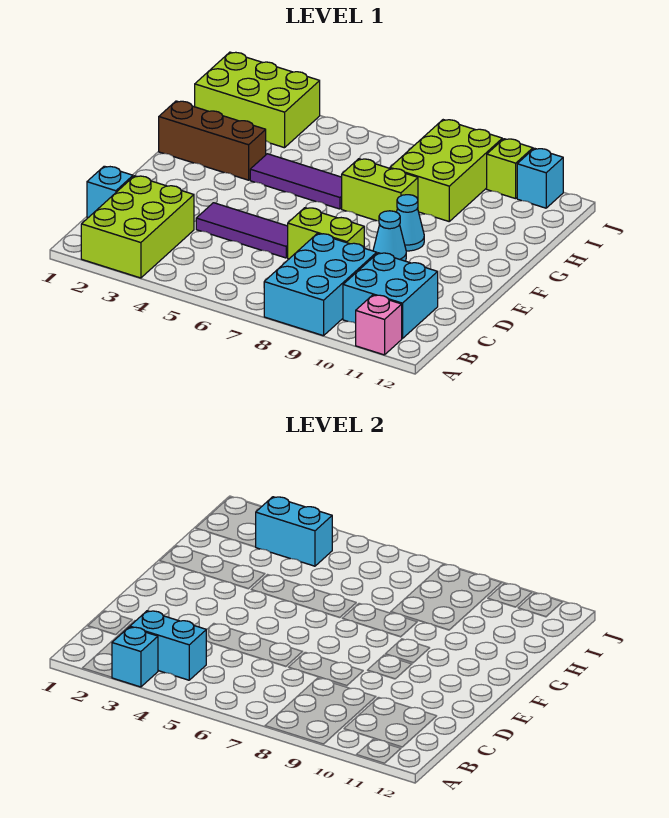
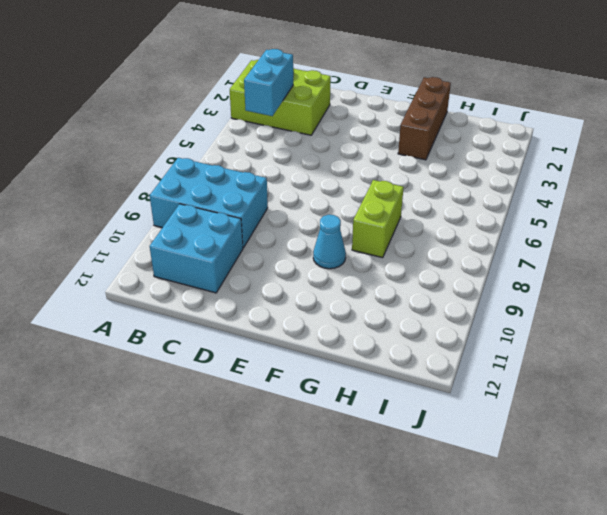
none -> pink brick A11 level 1
none -> cyan brick C1 level 1
none -> purple tile D4:D6 level 1

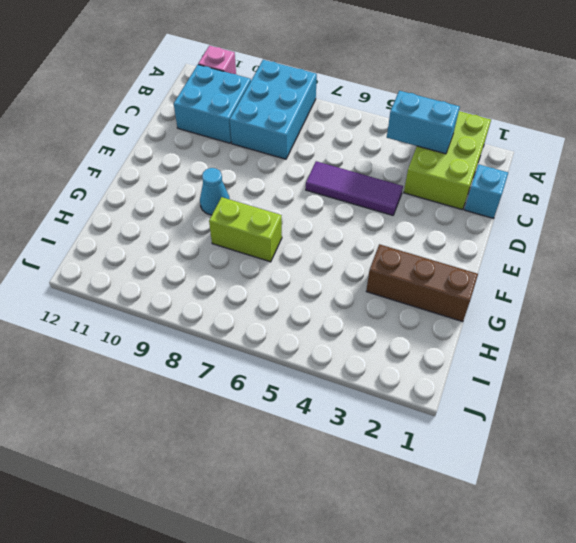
none -> lime brick D7:D8 level 1
none -> cyan cone E9 level 1
none -> purple tile G4:G6 level 1

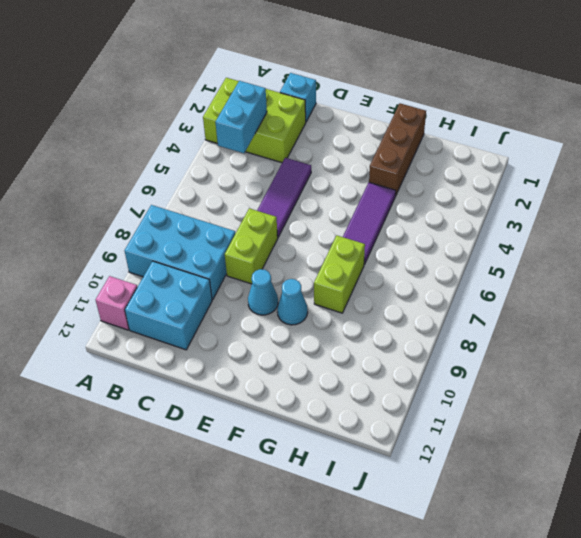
none -> lime brick H8:J9 level 1
none -> lime brick I1:J3 level 1
none -> lime brick J10 level 1

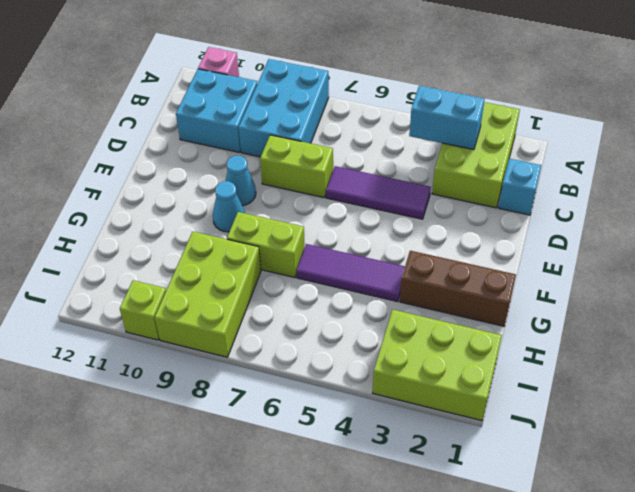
none -> cyan brick J11 level 1
none -> cyan brick A3 level 2
none -> cyan brick I3:I4 level 2

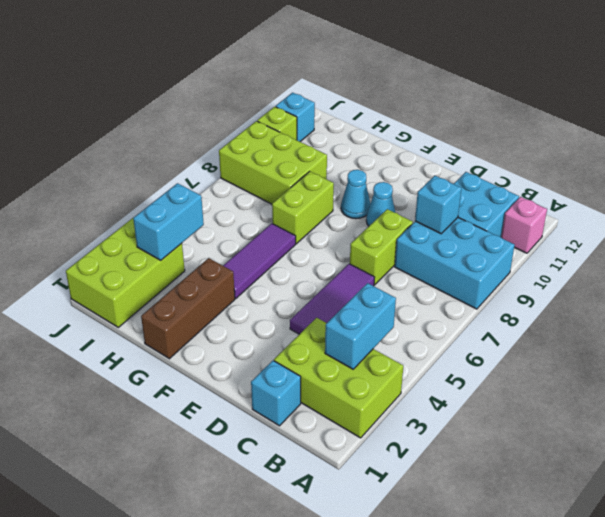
cyan brick C9 level 2 -> cyan brick A3 level 2

